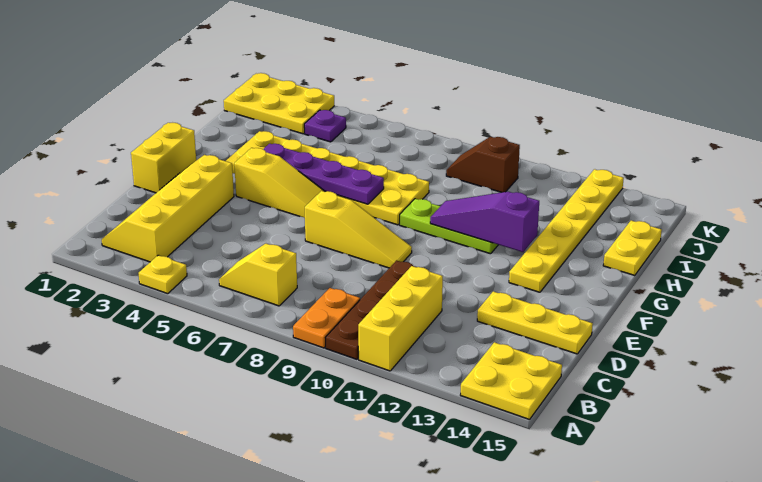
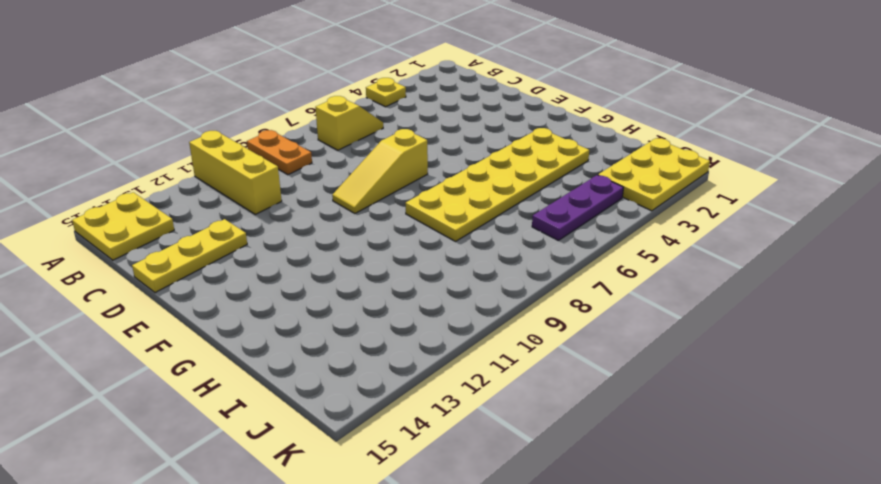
purple plate J4:J6 level 1 -> purple plate J4 level 1
none -> brown plate A10:D10 level 1
none -> yellow slope B2:E3 level 1 top 3
none -> yellow brick E1:F1 level 1

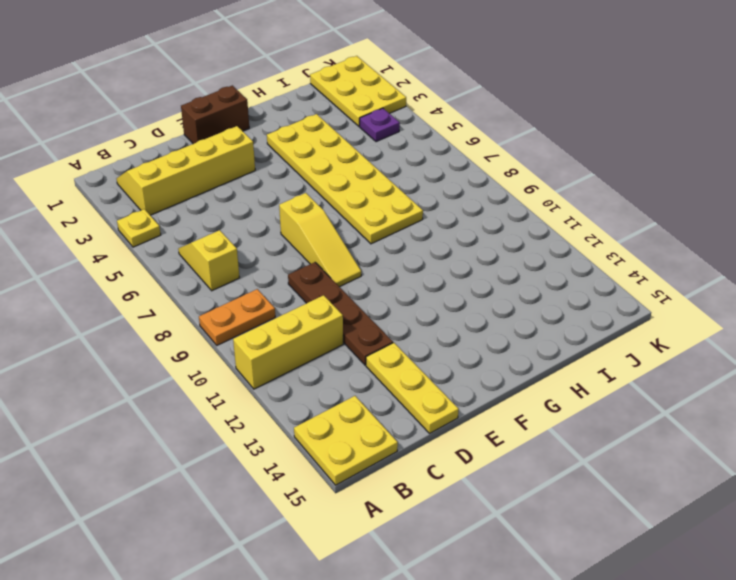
brown plate D9:D12 level 1 -> brown plate A10:D10 level 1
brown brick E1:F1 level 1 -> yellow brick E1:F1 level 1
none -> yellow slope F4:F6 level 1 top 4
none -> yellow plate F13:K13 level 1
none -> lime plate G9:G11 level 1

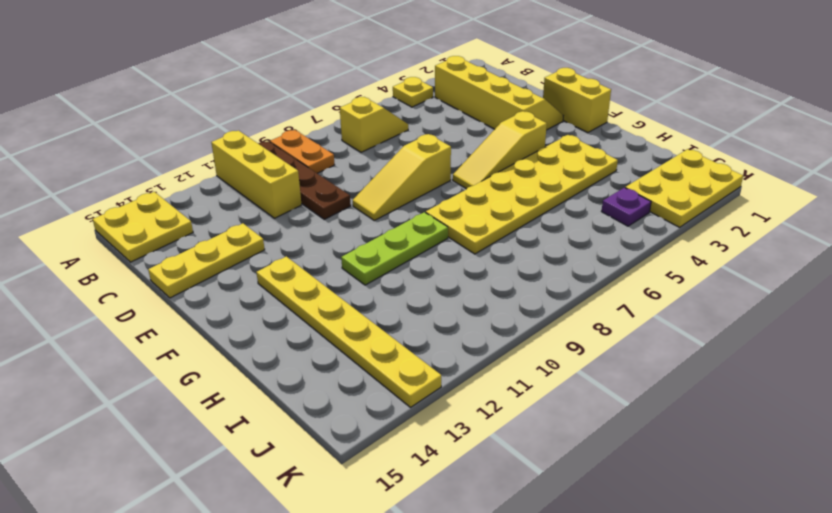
none -> yellow plate H15:I15 level 1
none -> brown slope J9:J10 level 1 top 10
none -> purple plate G4:G7 level 2

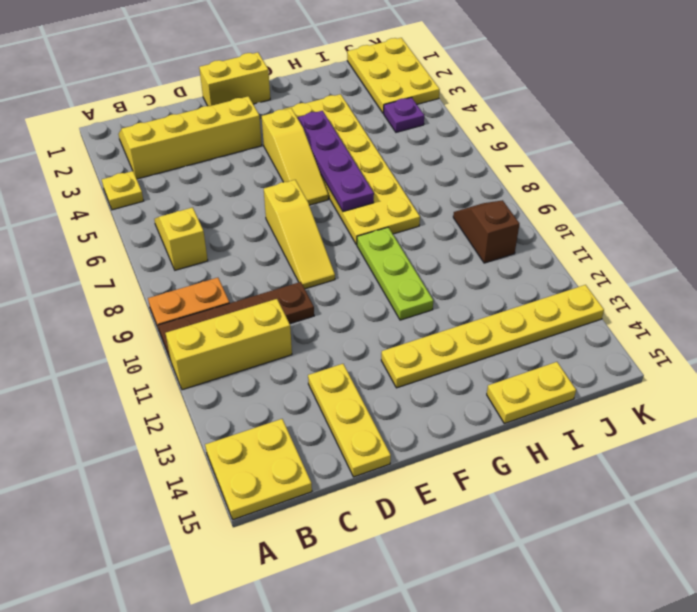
none -> purple slope G10:G12 level 2 top 12

